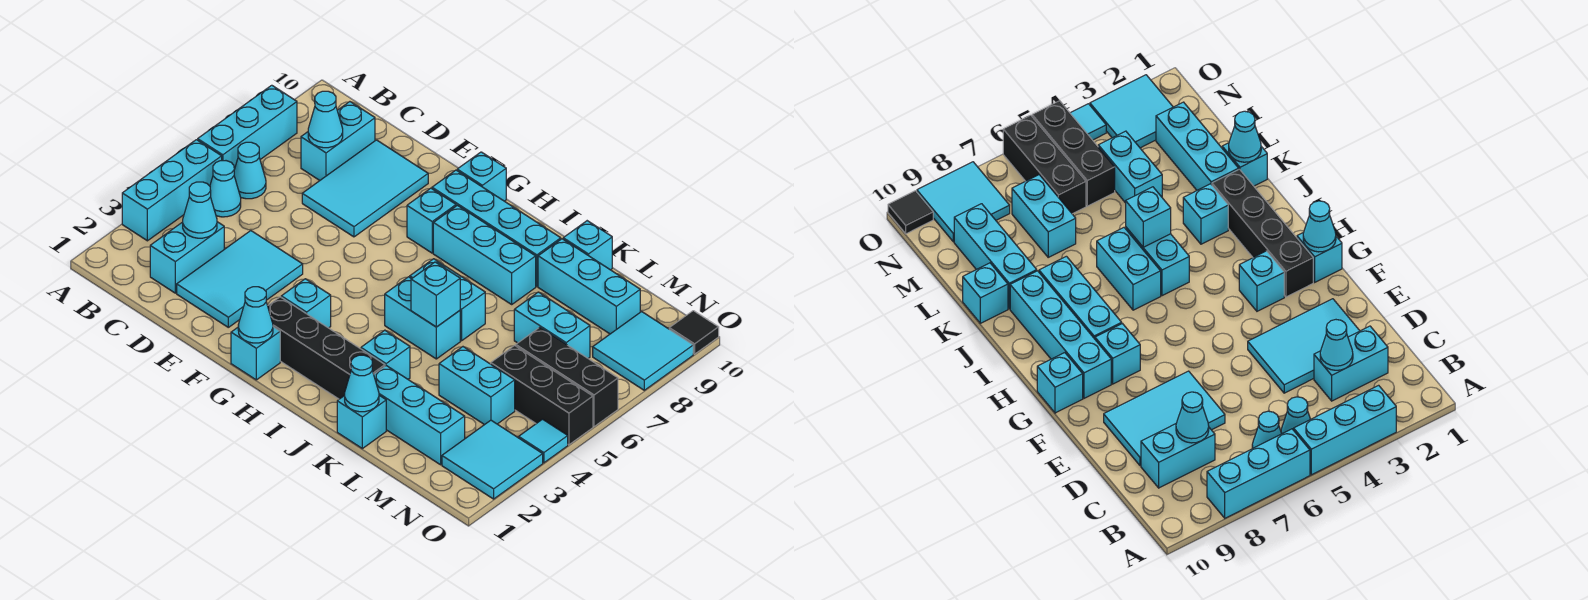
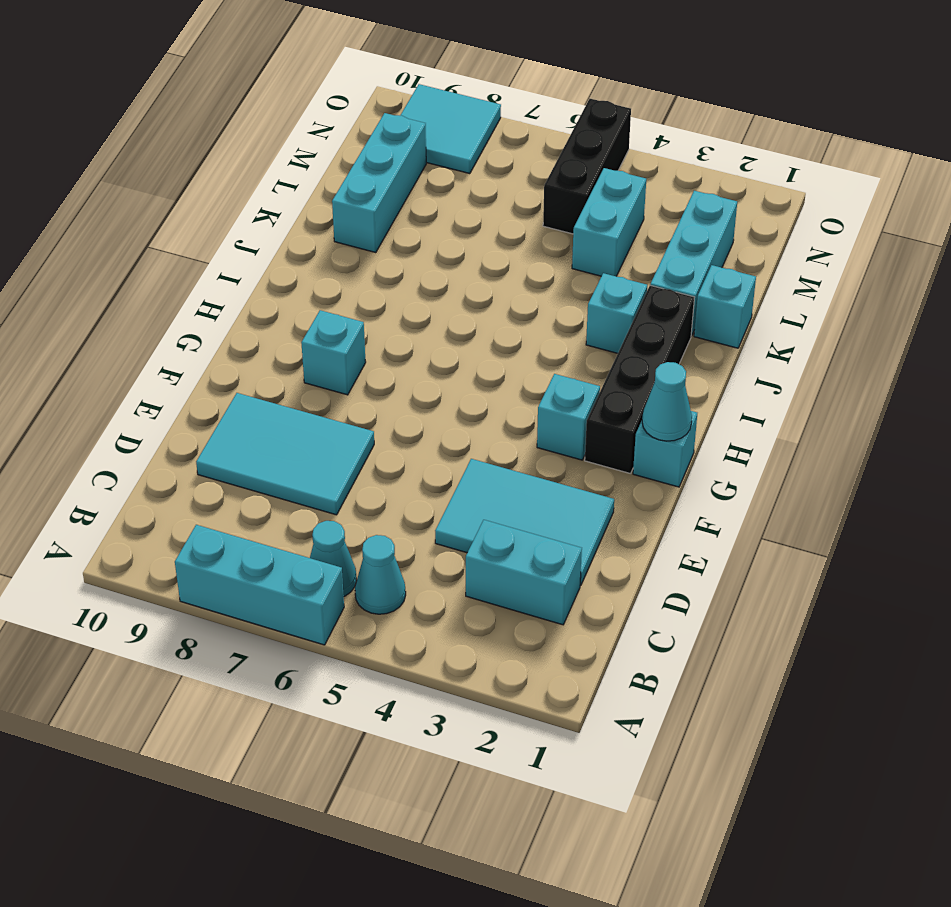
none -> cyan brick A3:A5 level 1
none -> cyan brick C8:C9 level 1
none -> cyan brick G9:J9 level 1
none -> cyan brick G10 level 1

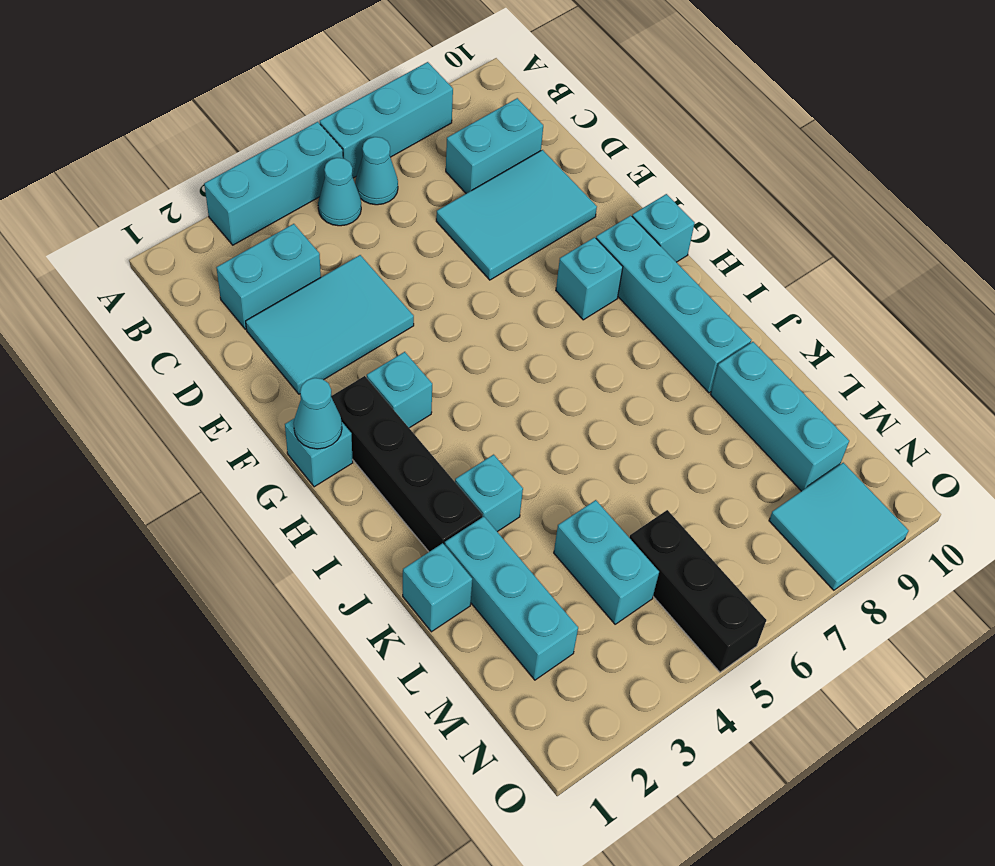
none -> cyan brick H8:J8 level 1
none -> cyan brick I5:J5 level 1
none -> cyan brick I6:J6 level 1
none -> cyan brick K10 level 1

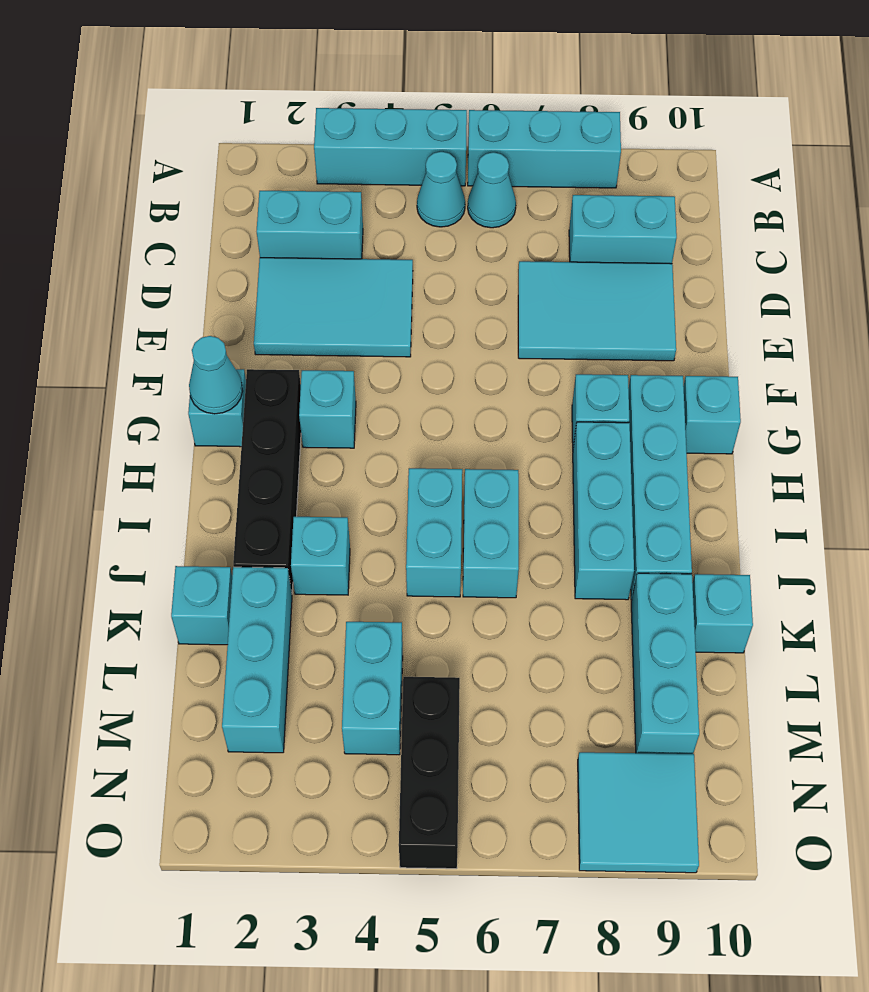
none -> cyan brick L7:M7 level 1
none -> black brick M6:O6 level 1
none -> cyan tile N2:O3 level 1
none -> cyan tile O4 level 1

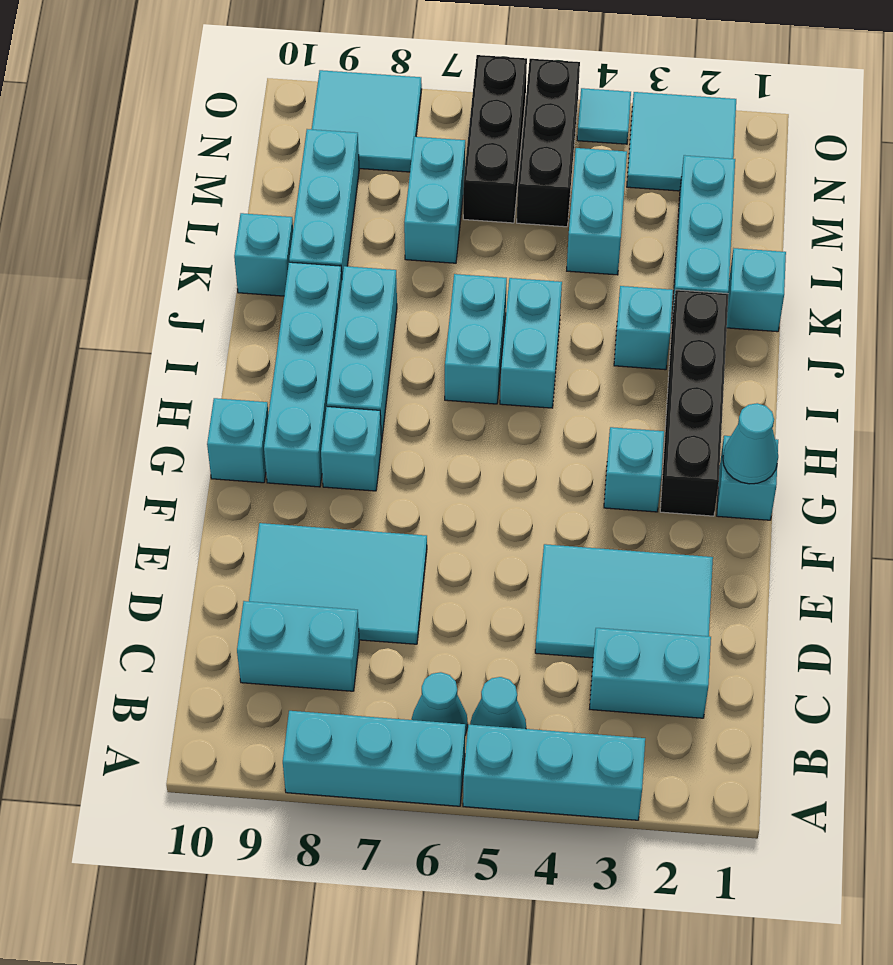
none -> black tile O10 level 1
none -> cyan cone C3 level 2
none -> cyan cone C8 level 2
none -> cyan brick J5 level 2

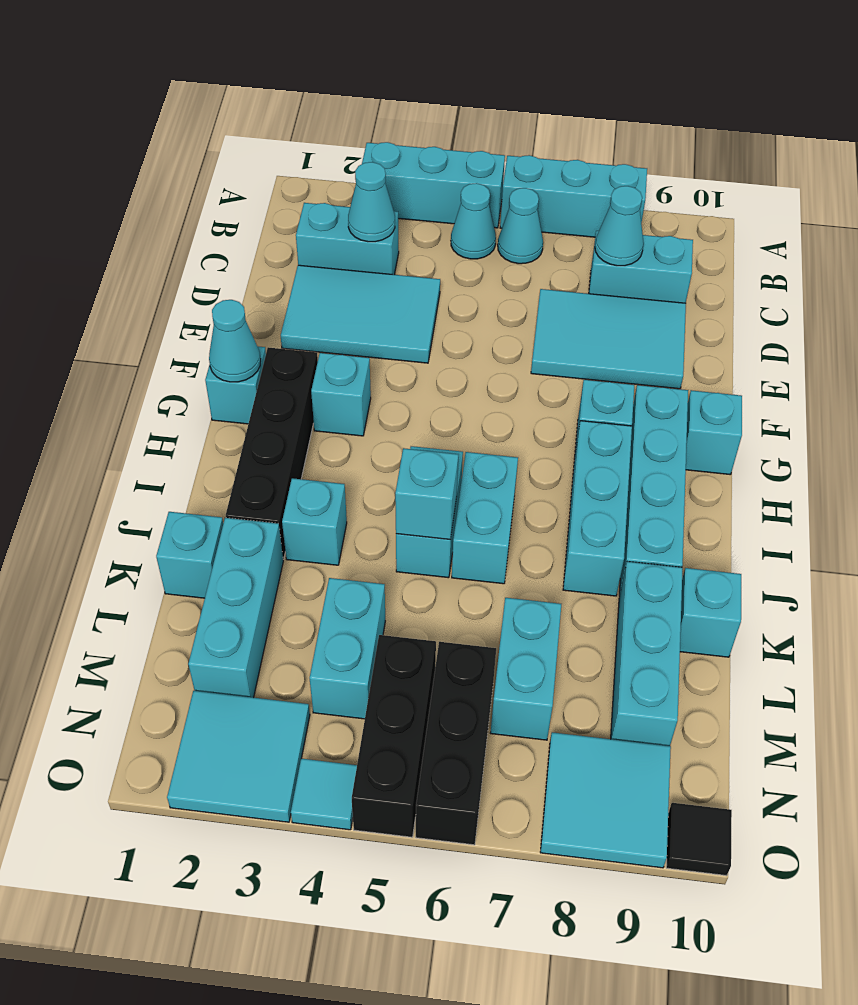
none -> cyan cone K1 level 2

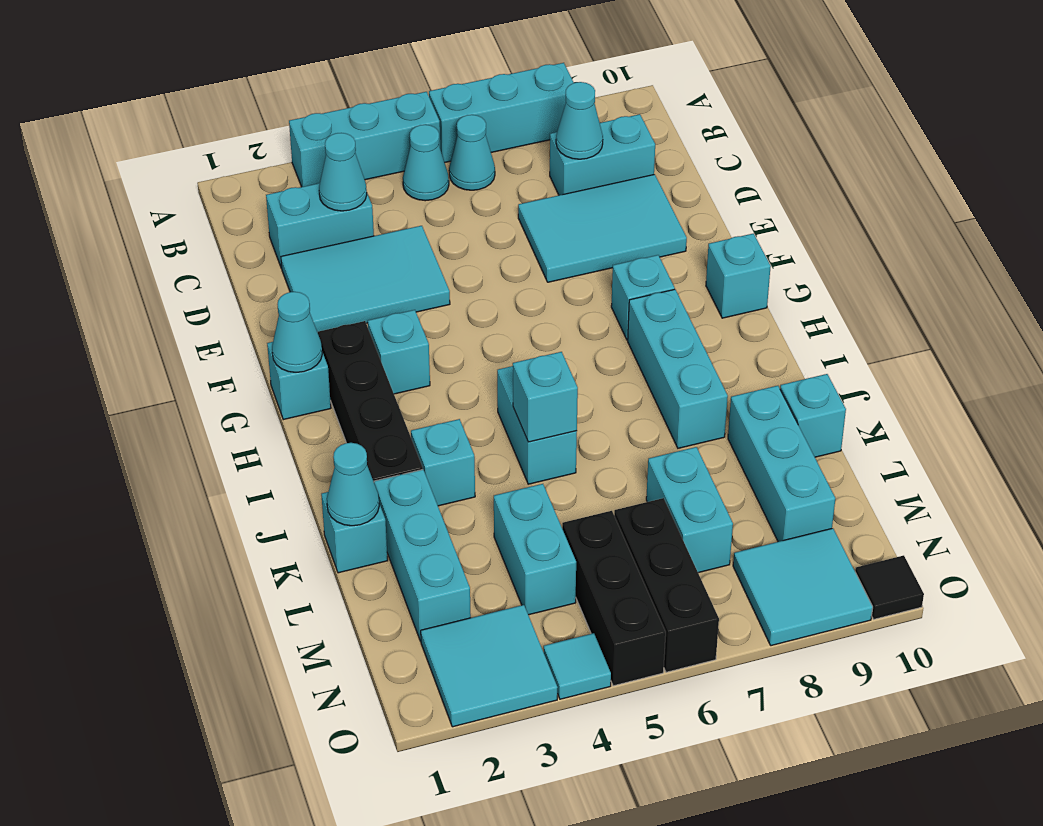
none -> cyan brick G9:J9 level 1
none -> cyan brick I6:J6 level 1

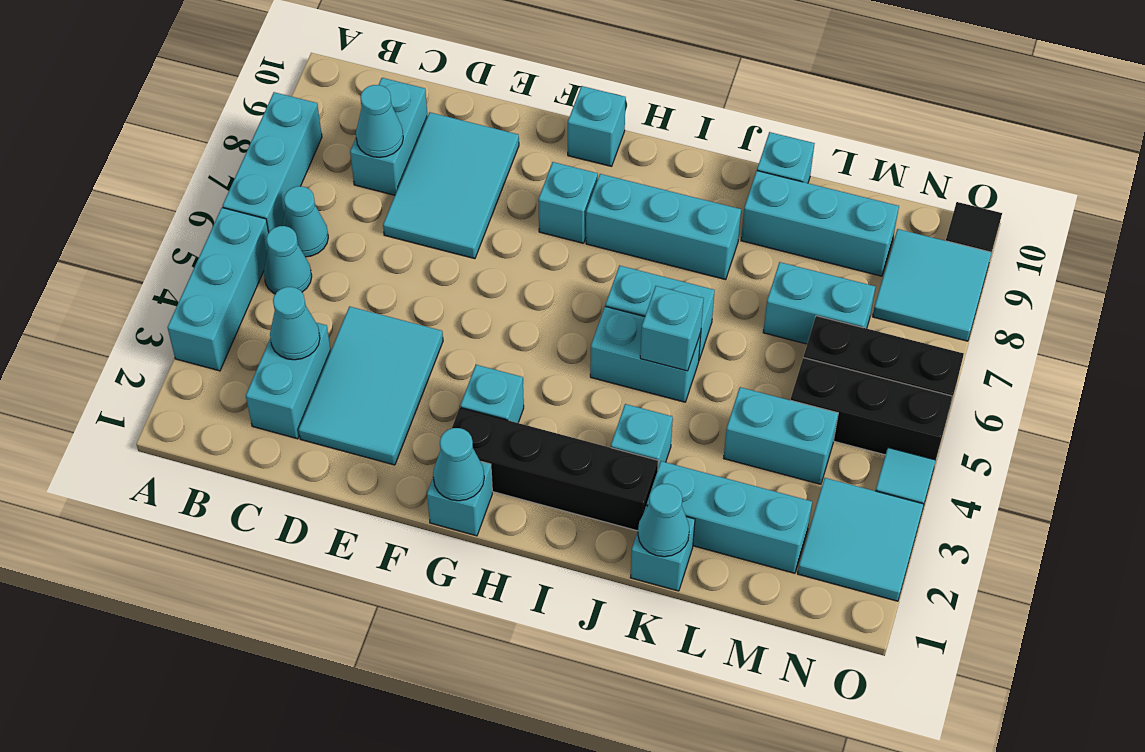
none -> cyan brick G9:J9 level 1

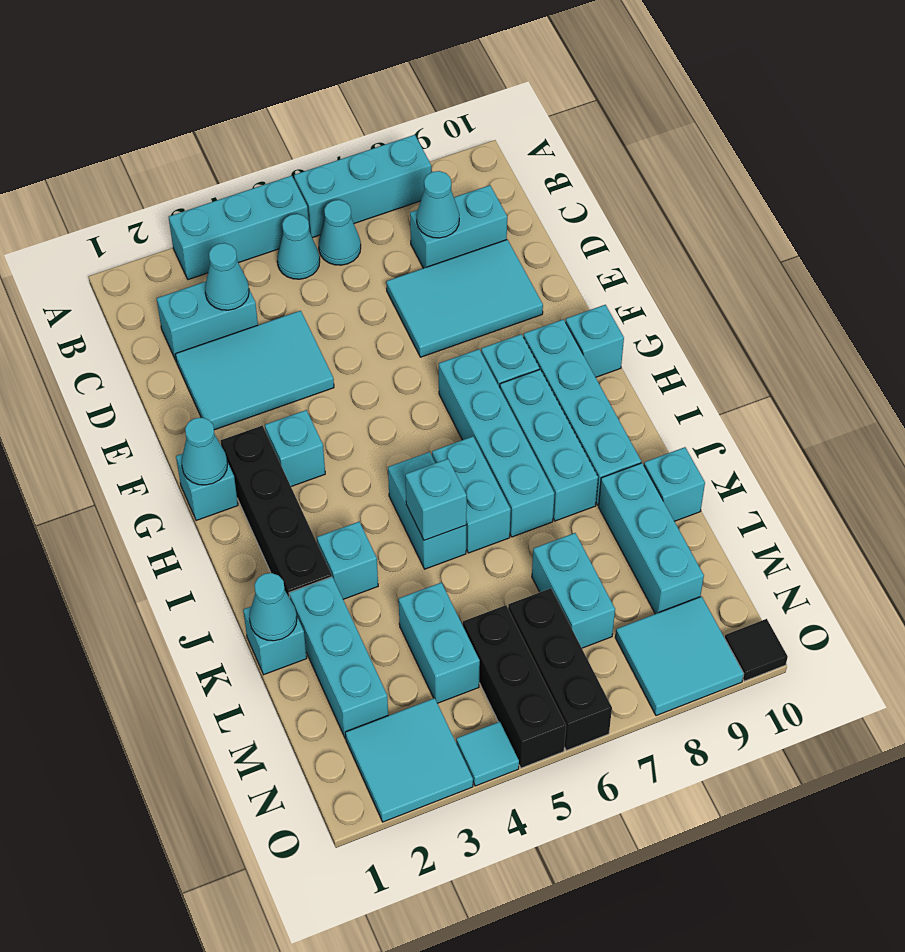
cyan brick G7:J7 level 1 -> none

